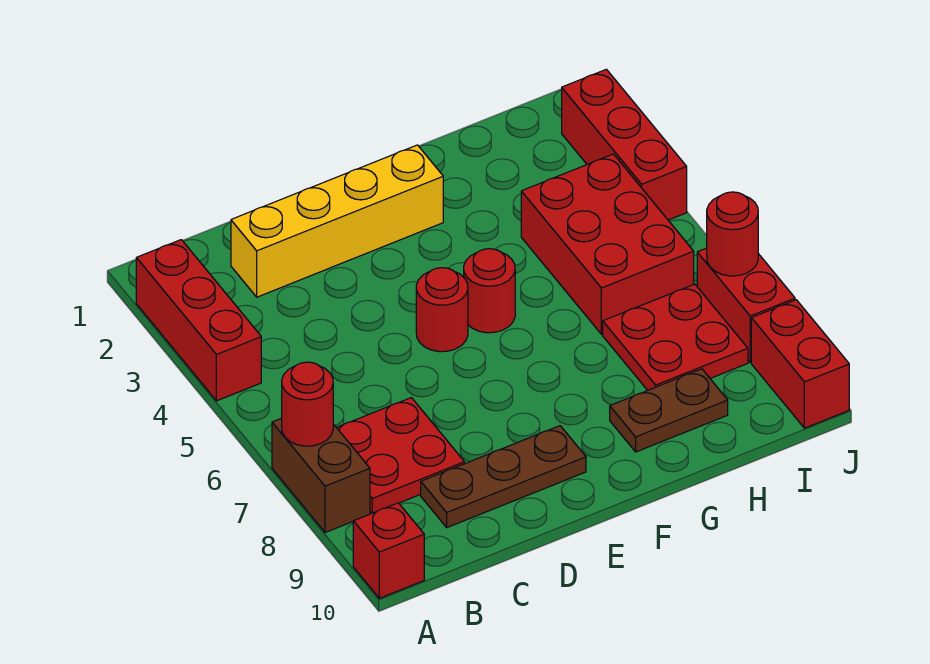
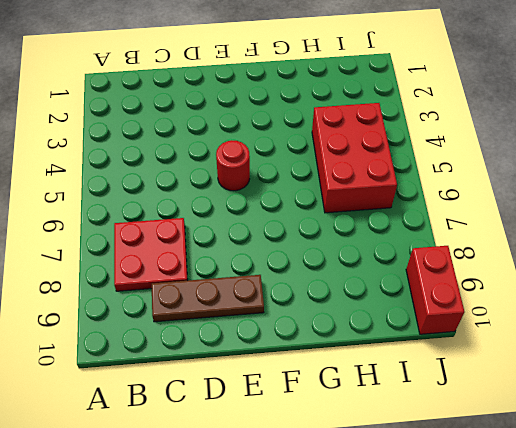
none -> red brick A2:A4 level 1
none -> brown brick A7:A8 level 1
none -> red brick A10 level 1

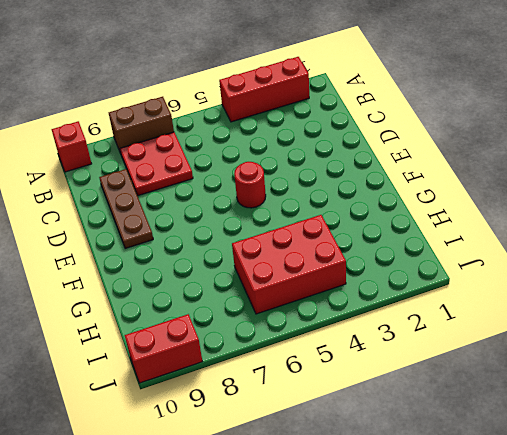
none -> yellow brick C2:F2 level 1
none -> red round brick F5 level 1
none -> brown plate G9:H9 level 1

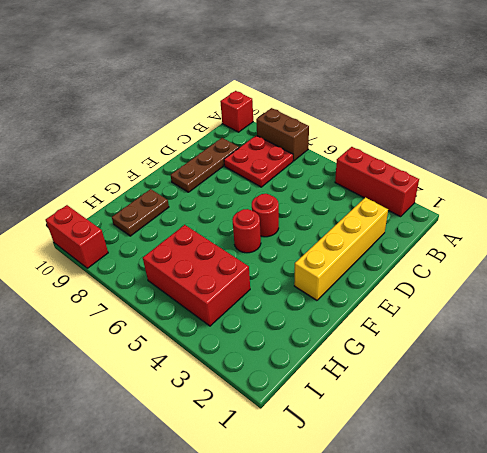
none -> red plate H7:I8 level 1
none -> red brick J2:J4 level 1
none -> red brick J7:J8 level 1

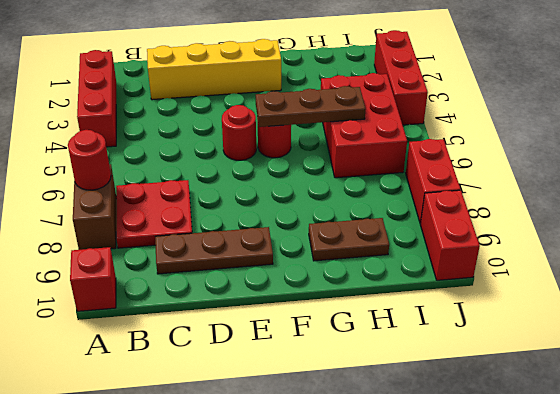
brown plate F5:H5 level 2 -> none
none -> red plate H7:I8 level 1
none -> red round brick J7 level 2

